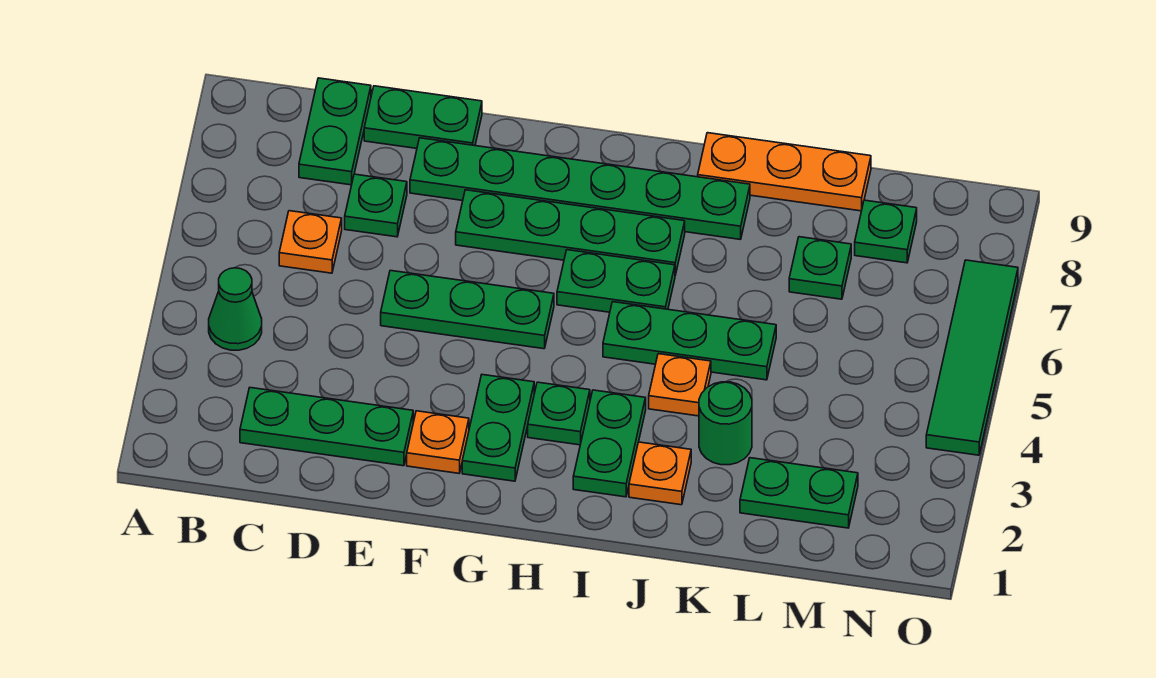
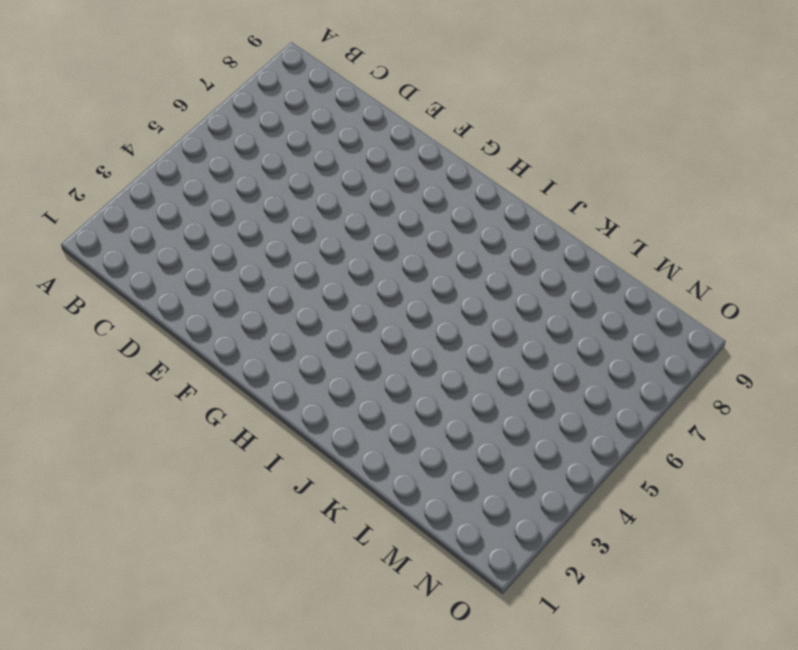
none -> green cone B4 level 1
none -> green plate C2:E2 level 1
none -> orange plate C6 level 1

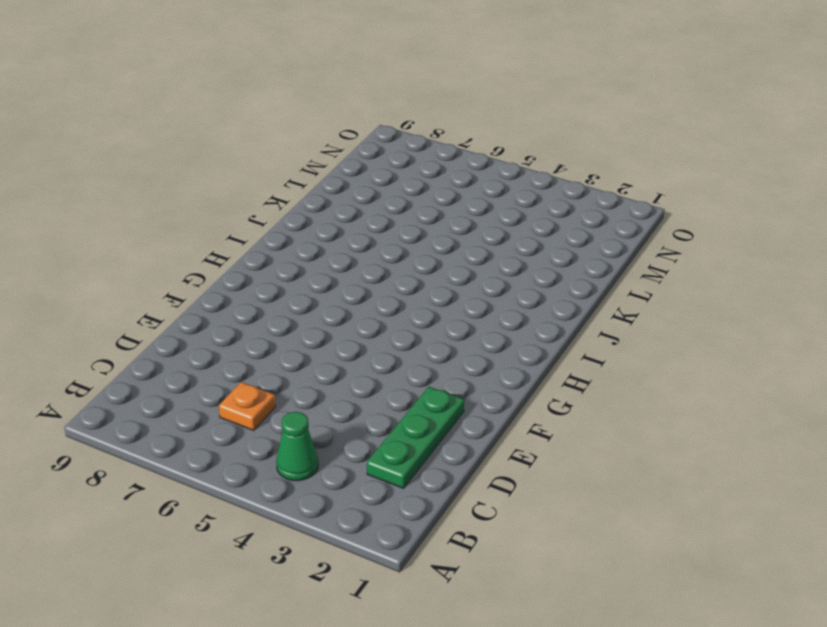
none -> green plate C8:C9 level 1
none -> green plate D7 level 1
none -> green plate D9:E9 level 1

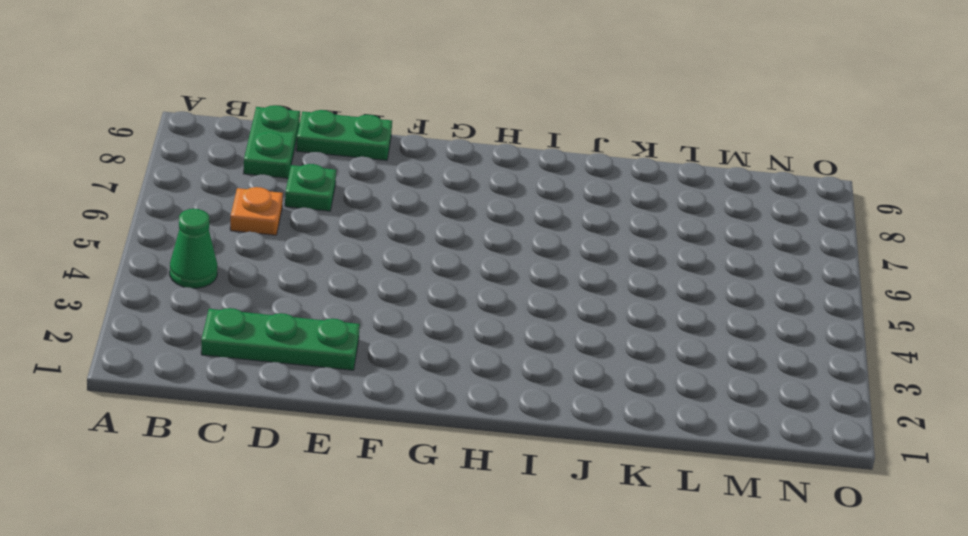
none -> green plate E5:G5 level 1
none -> green plate E8:J8 level 1
none -> orange plate F2 level 1

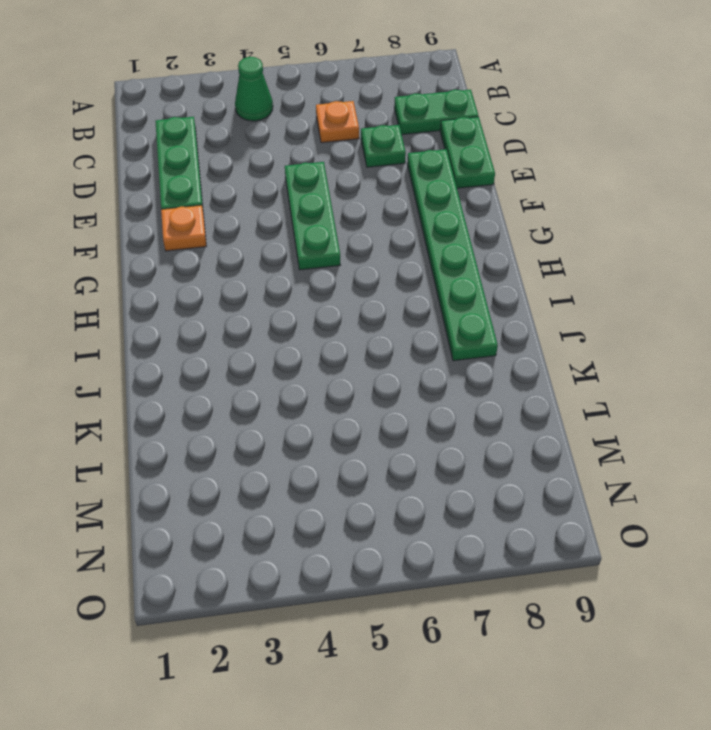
none -> green plate F7:I7 level 1
none -> green plate G2:G3 level 1
none -> green plate H3 level 1

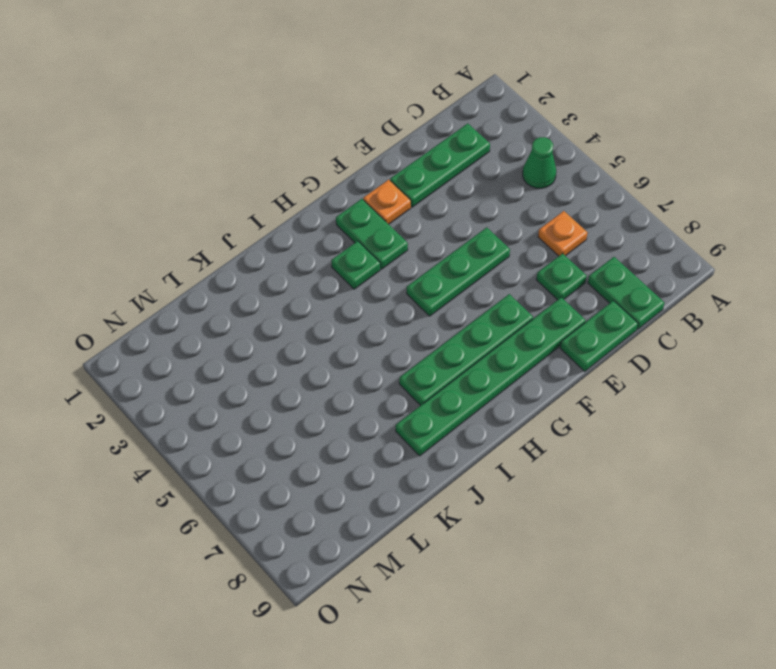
none -> green plate H6:I6 level 1
none -> green plate I2:I3 level 1
none -> green plate I5:K5 level 1

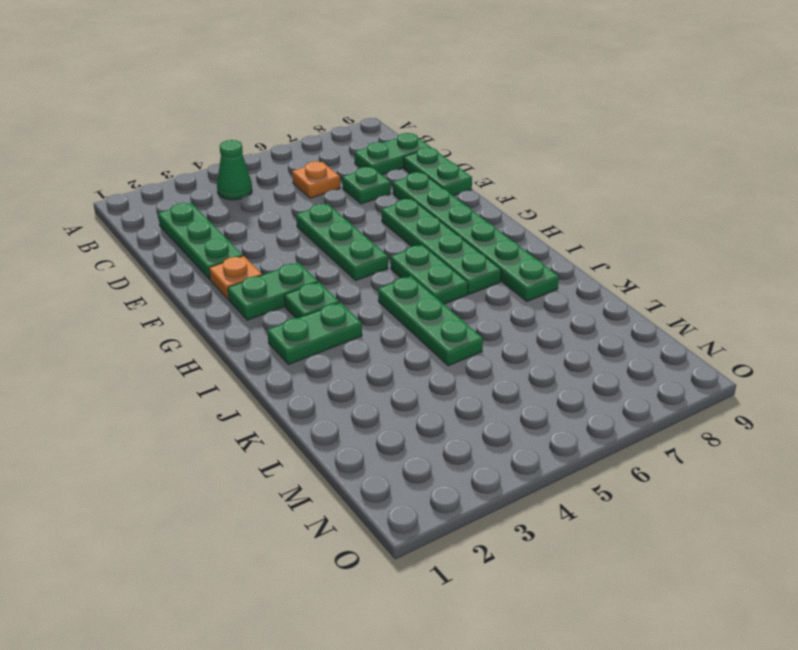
none -> orange plate J2 level 1
none -> orange plate J4 level 1
none -> orange plate J9:L9 level 1

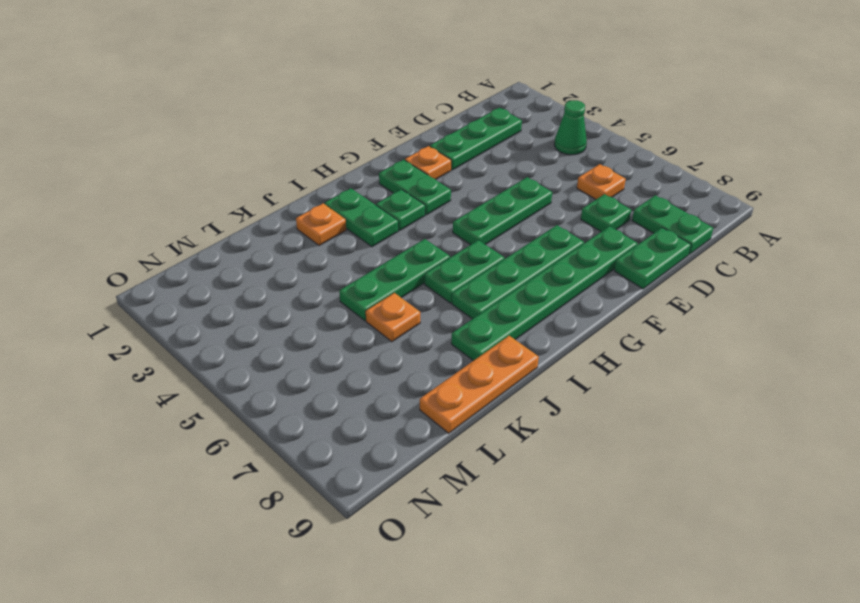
orange plate K6 level 1 -> orange plate J4 level 1
none -> green round brick K3 level 1
none -> green plate L2:M2 level 1
none -> green plate L7 level 1

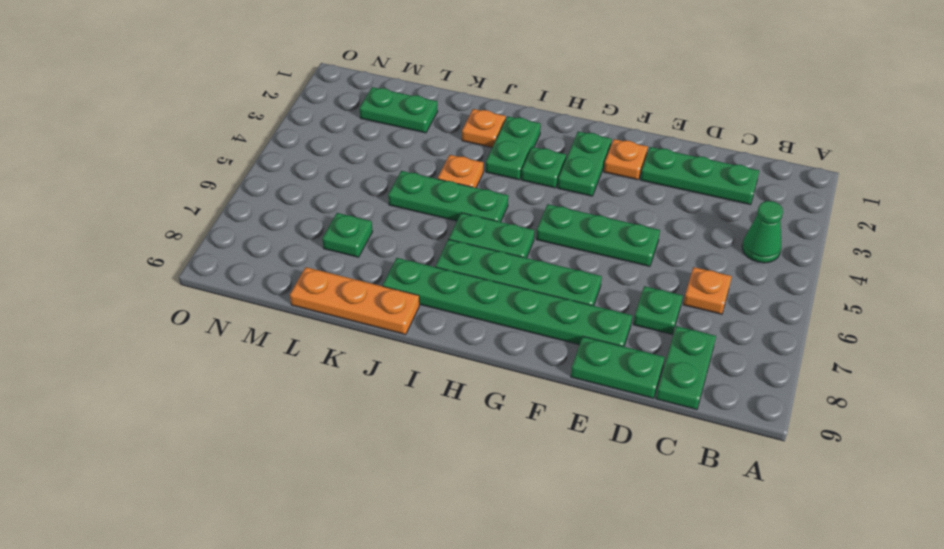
none -> green round brick K3 level 1
none -> green plate M8 level 1
none -> green tile O4:O7 level 1

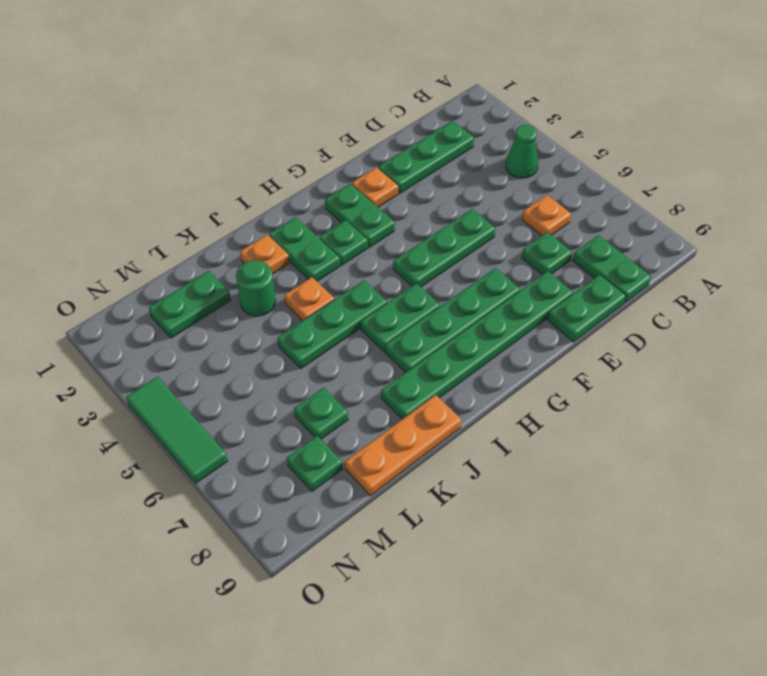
green tile O4:O6 level 1 -> green tile O4:O7 level 1

